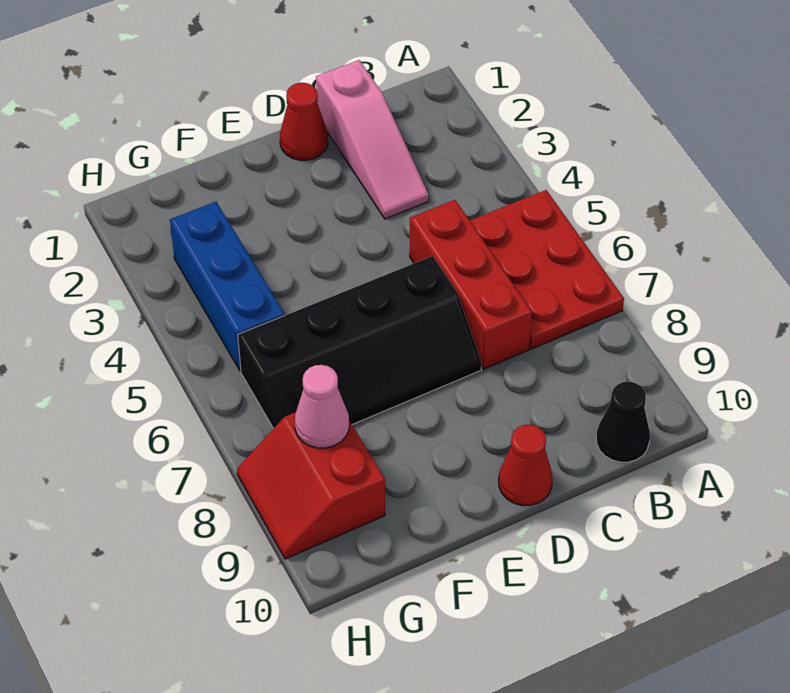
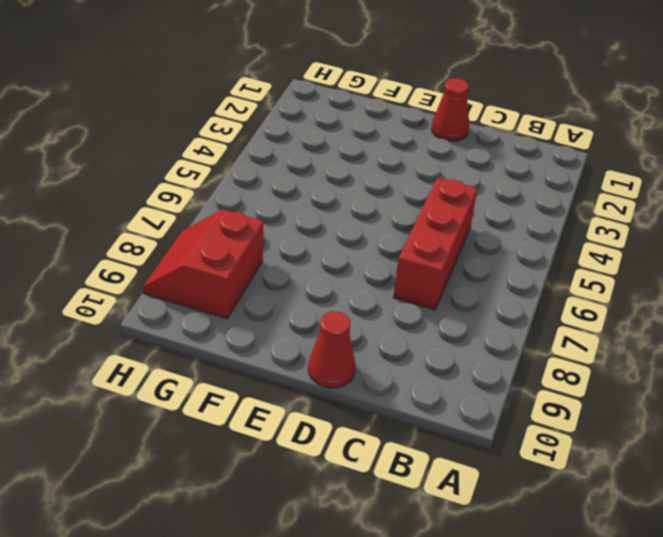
none -> red plate A5:B7 level 1
none -> black cone B10 level 1

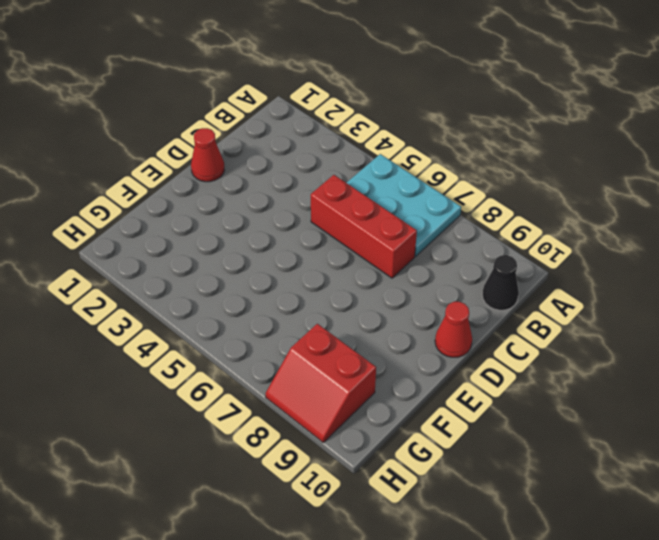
cyan plate A5:B7 level 1 -> red plate A5:B7 level 1
none -> pink slope C1:C3 level 1 top 1
none -> black slope D6:G7 level 1 top 6

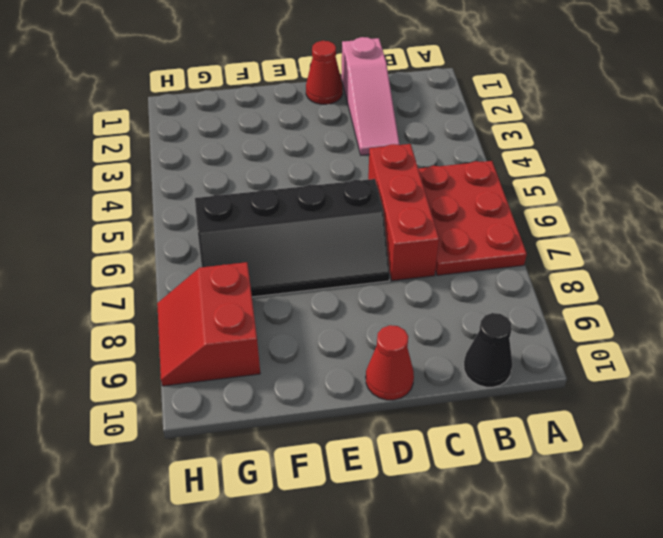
none -> blue brick G3:G5 level 1
none -> pink cone G8 level 2

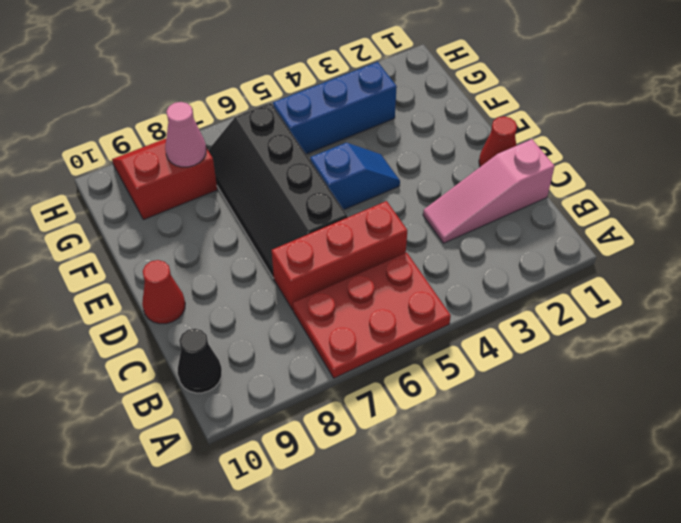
blue slope E4:E5 level 1 top 5 -> none

